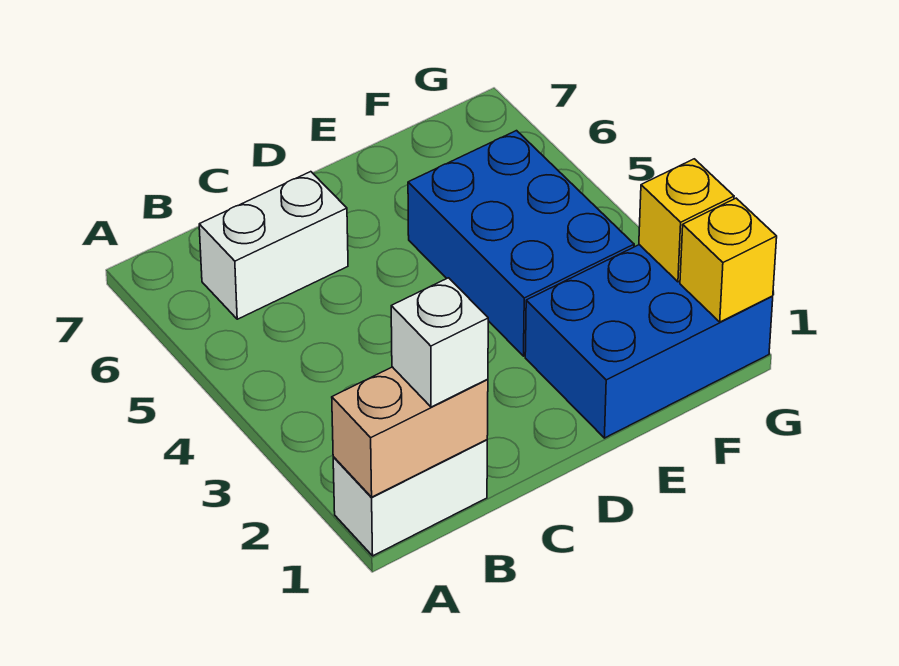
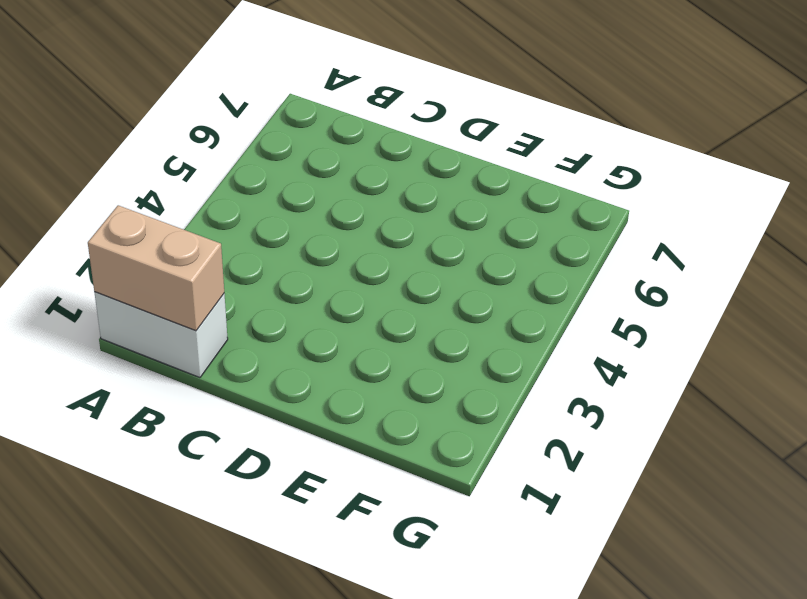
none -> white brick B6:C6 level 1
none -> blue brick E1:G2 level 1

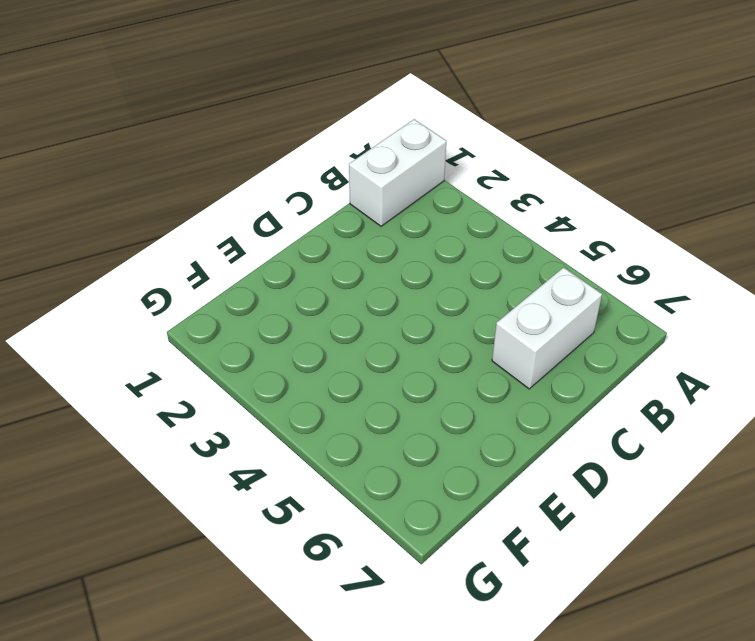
none -> blue brick E1:G2 level 1
none -> blue brick E3:F5 level 1

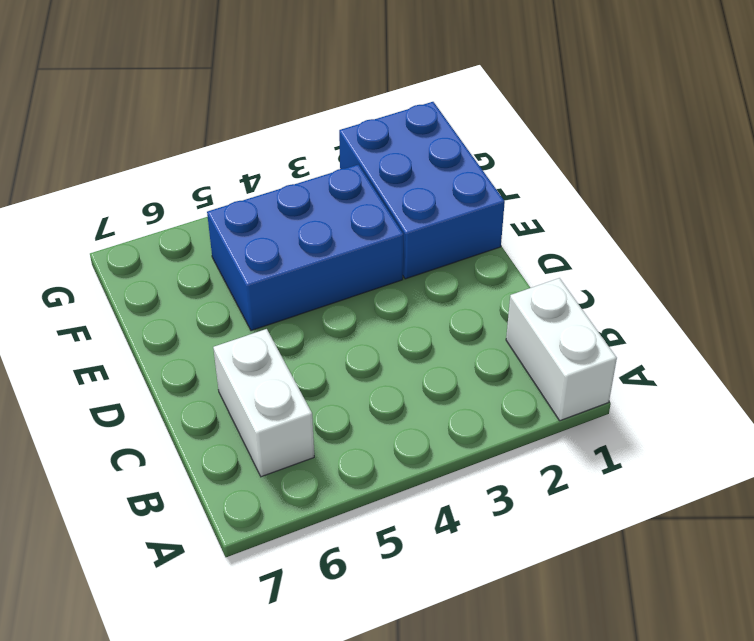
none -> tan brick A1:B1 level 2
none -> yellow brick G1 level 2

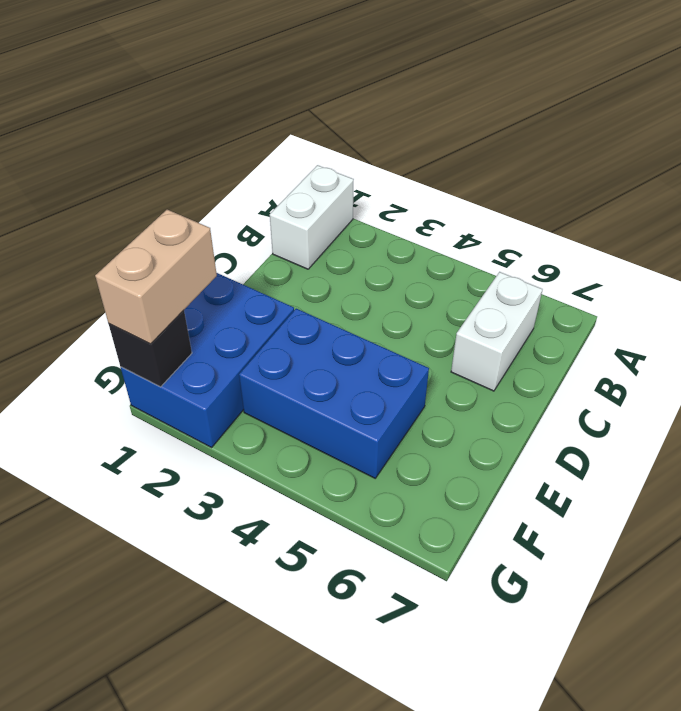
tan brick F1:G1 level 3 -> tan brick A1:B1 level 2
black brick G1 level 2 -> yellow brick G1 level 2
none -> yellow brick G2 level 2
none -> white brick B1 level 3

